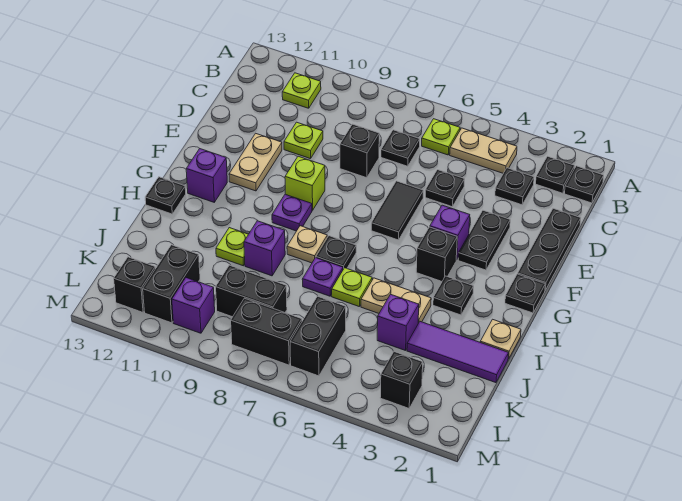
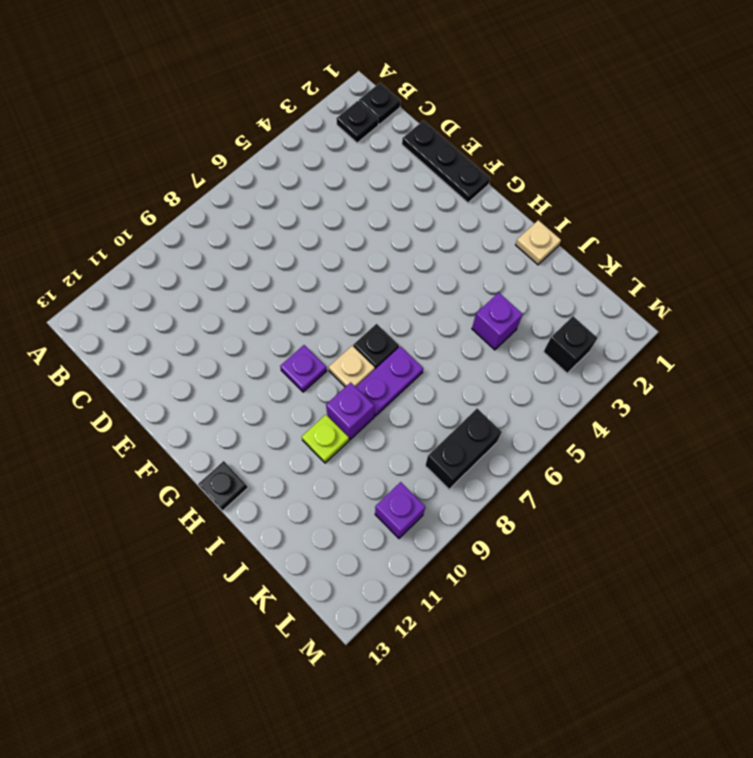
purple plate I7:I8 level 1 -> purple plate I7 level 1
none -> tan plate B4:B5 level 1
none -> lime plate B6 level 1
none -> lime plate B11 level 1
none -> black plate C3 level 1

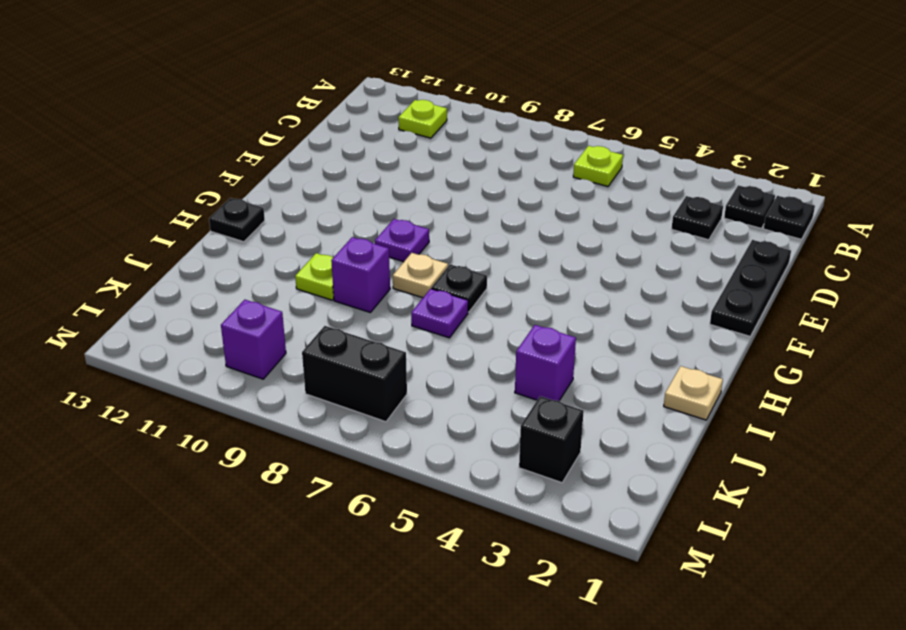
none -> tan plate B4:B5 level 1
none -> black plate C7 level 1
none -> black plate D5 level 1
none -> black brick D8 level 1

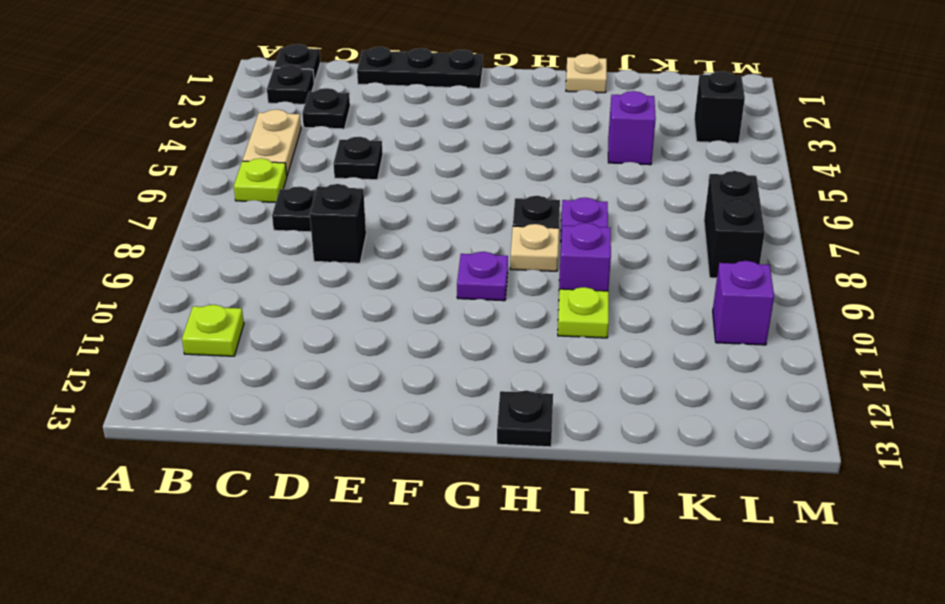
none -> lime plate D10 level 1
none -> black plate E3:F3 level 1
none -> black tile E6:F6 level 1
none -> tan plate E11:F11 level 1

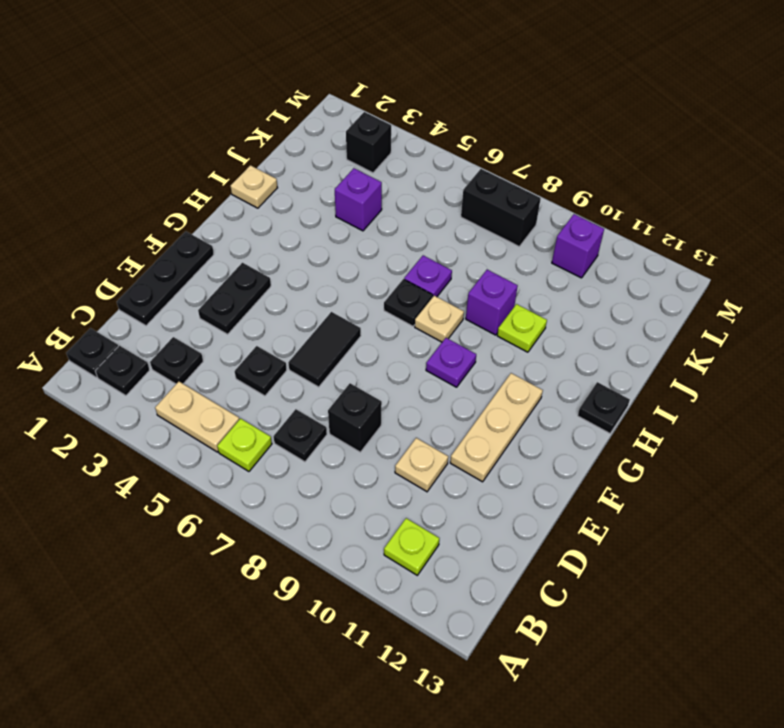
tan plate D10 level 1 -> lime plate D10 level 1
tan plate E11:G11 level 1 -> tan plate E11:F11 level 1
none -> purple brick F4 level 1
none -> lime brick F9 level 1
none -> black plate G1 level 1
none -> black brick G4 level 1

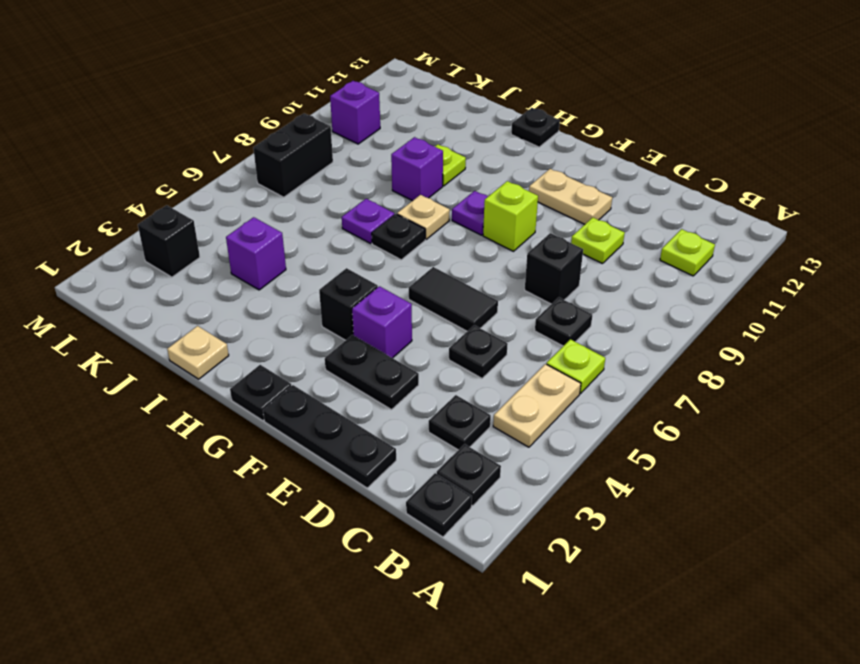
none -> purple brick G12 level 1
none -> black plate H3 level 1
none -> tan plate I4:I5 level 1
none -> lime plate I6 level 1

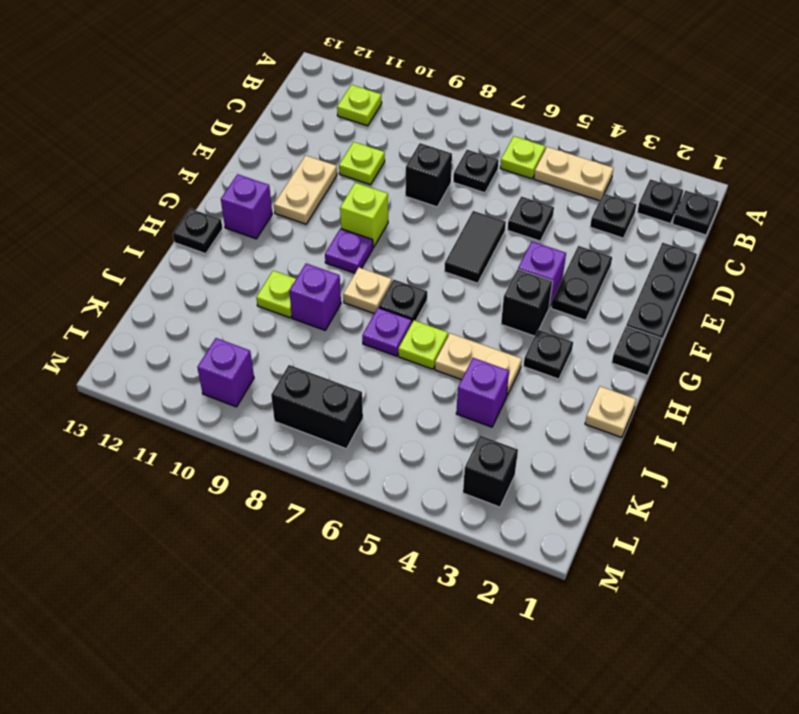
none -> purple tile J1:J3 level 1
none -> black brick K6:L6 level 1
none -> black brick K8:K9 level 1
none -> black brick K11:L11 level 1

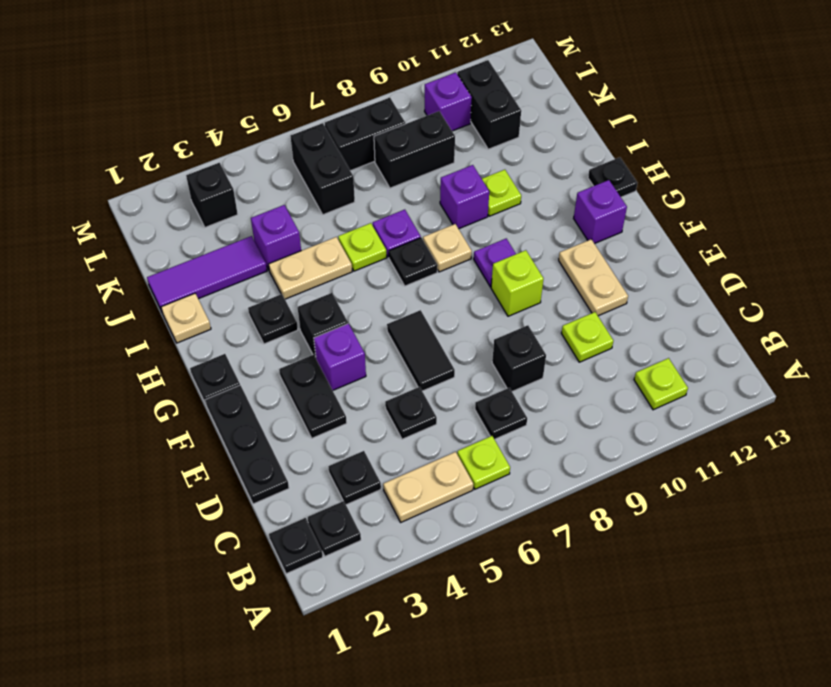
none -> black brick L12 level 1

